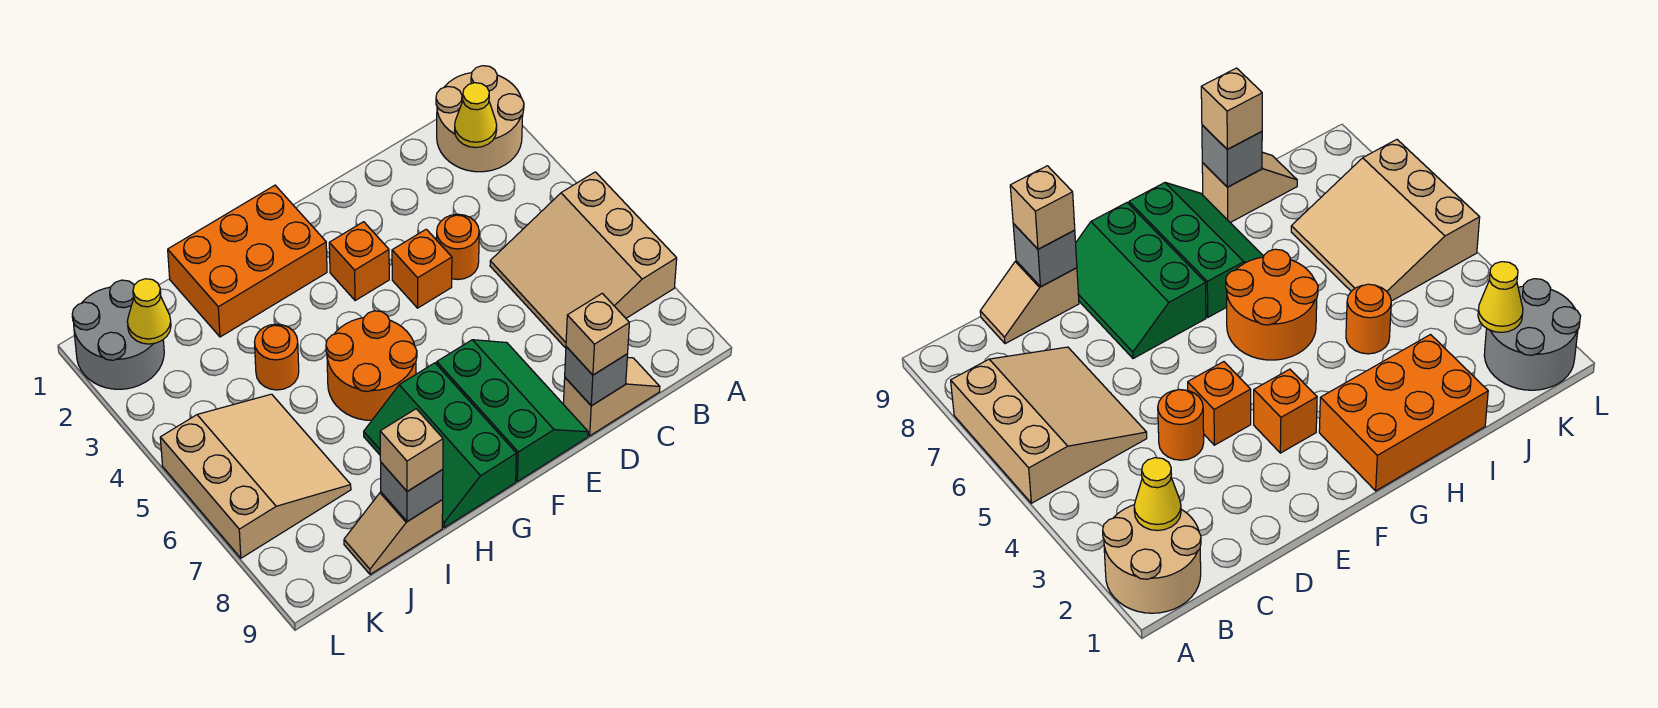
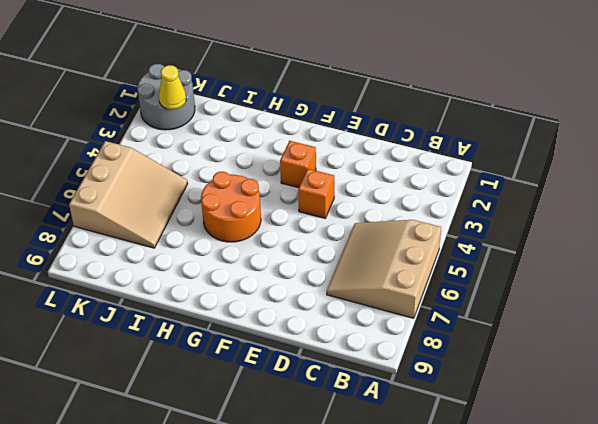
none -> tan round brick A1:B2 level 1
none -> tan slope C9:D9 level 1 top D
none -> orange round brick D4 level 1

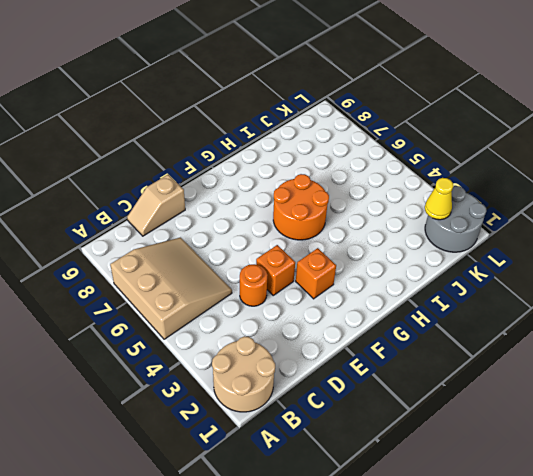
none -> green slope E7:F9 level 1 top F
none -> orange brick G1:I2 level 1
none -> green slope G7:H9 level 1 top G

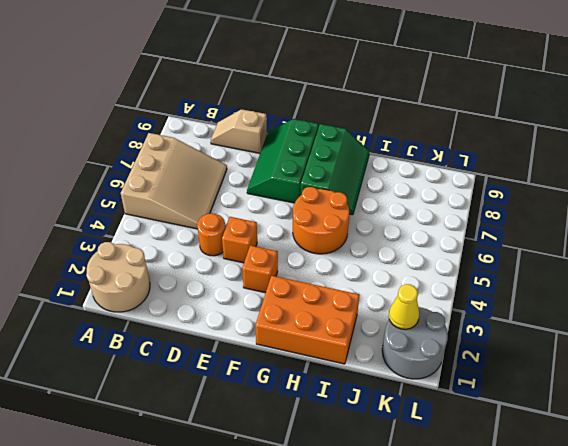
none -> orange round brick I4 level 1
none -> tan slope I9:J9 level 1 top I
none -> tan slope J5:L7 level 1 top L

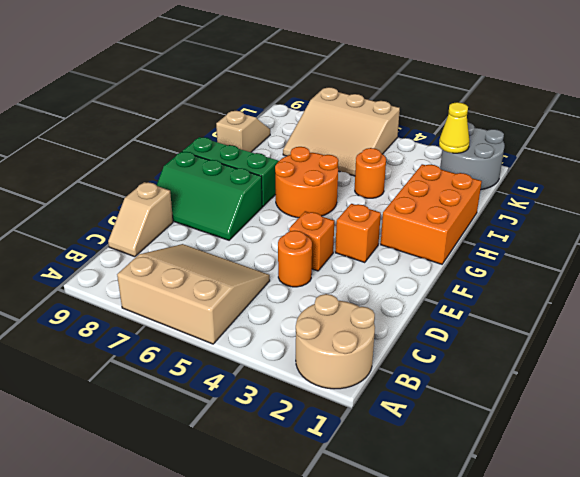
none -> yellow cone B2 level 2
none -> grey brick D9 level 2
none -> grey brick I9 level 2

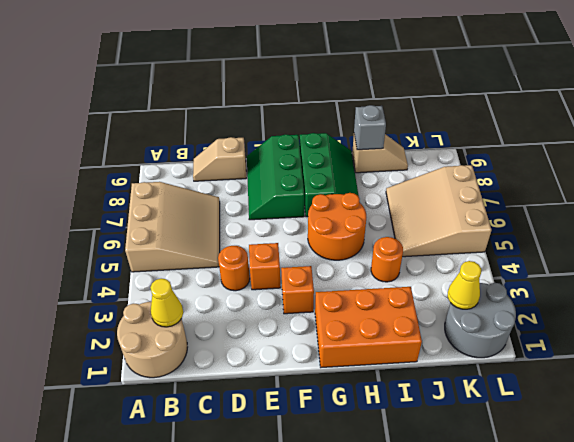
none -> grey brick D9 level 2
none -> tan brick D9 level 3
none -> tan brick I9 level 3

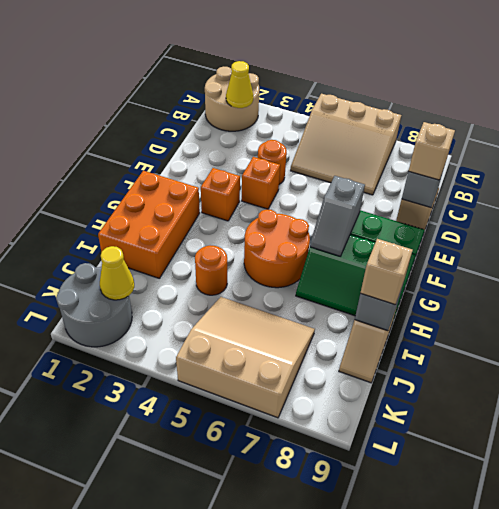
grey slope F7:G7 level 2 top F -> none

